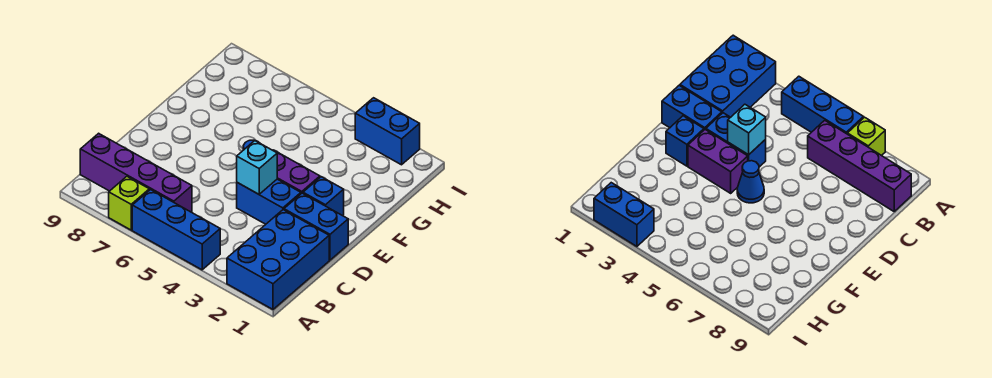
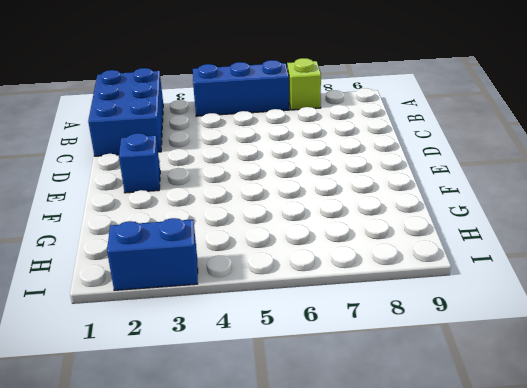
none -> purple brick B6:B9 level 1
none -> blue brick D1:D2 level 1

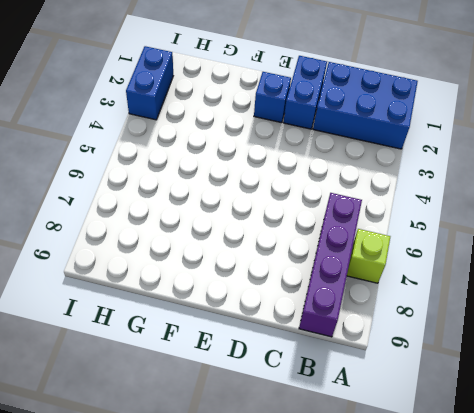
none -> blue brick A4:A6 level 1
none -> blue brick D3:D4 level 1

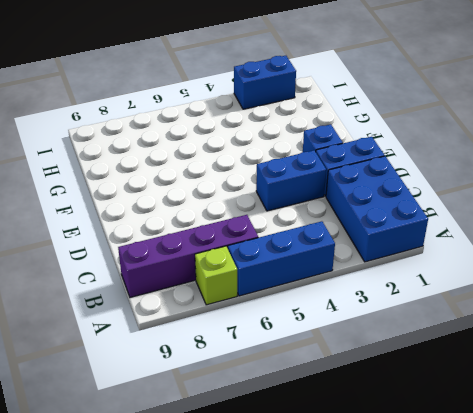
none -> purple brick E3:E4 level 1
none -> blue cone E5 level 1

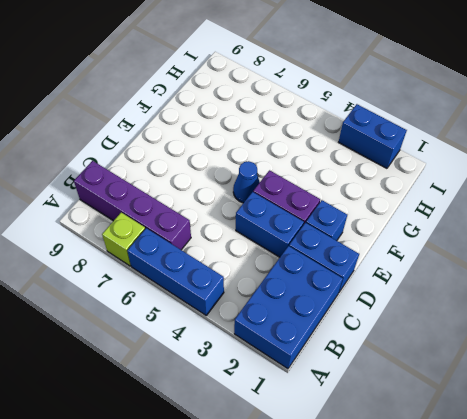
none -> cyan brick D4 level 2

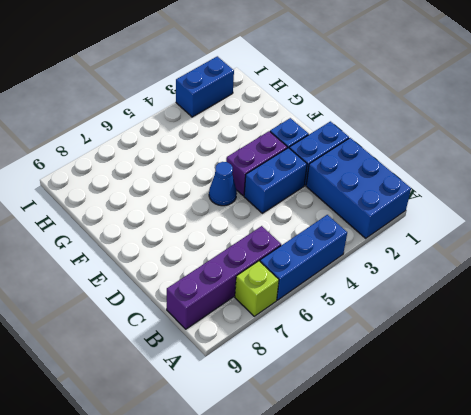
none -> cyan brick D4 level 2

